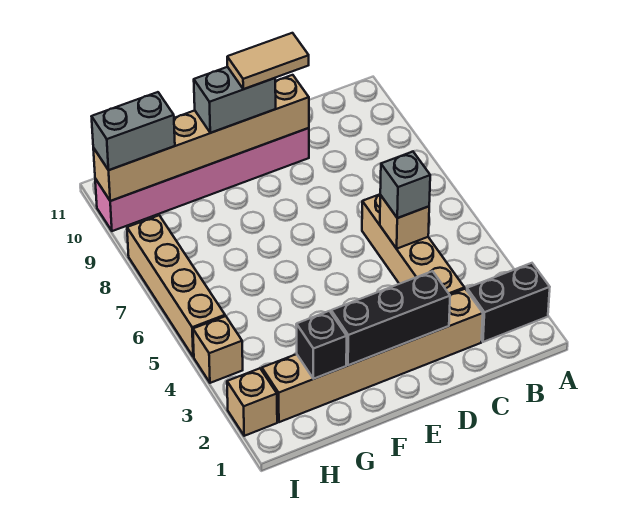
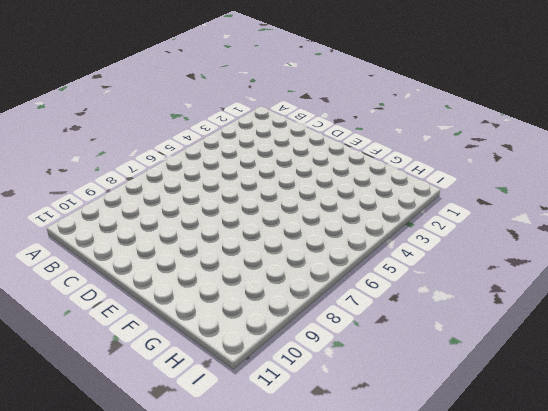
none -> black brick A2:B2 level 1
none -> tan brick C2:H2 level 1
none -> tan brick C3:C6 level 1

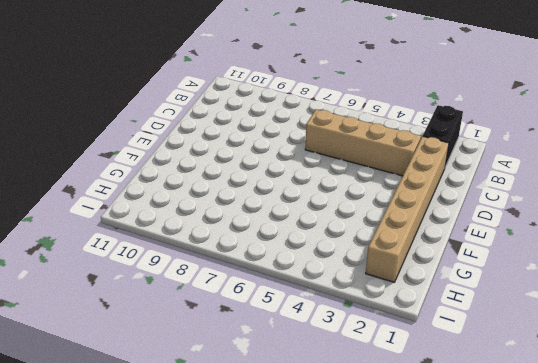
none -> pink brick D10:I10 level 1
none -> tan brick I2 level 1
none -> tan brick I4 level 1

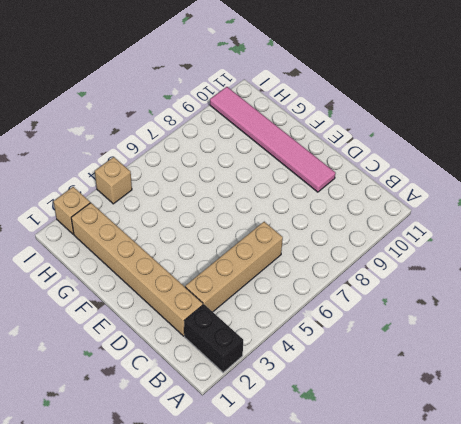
pink tile D10:I10 level 1 -> pink brick D10:I10 level 1
none -> tan brick I5:I8 level 1
none -> tan brick C5 level 2
none -> black brick D2:F2 level 2

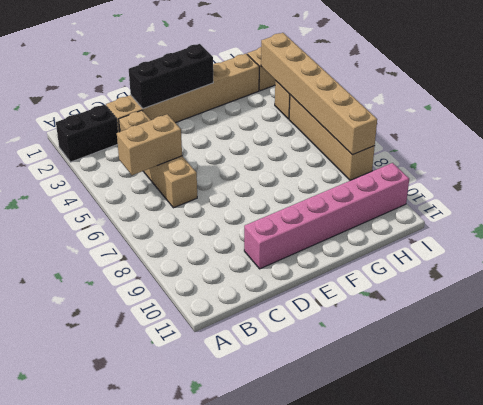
tan brick B5:C5 level 2 -> tan brick C5 level 2
tan brick I3:I8 level 2 -> tan brick D10:I10 level 2
none -> black brick G2 level 2
none -> grey brick C5 level 3
none -> grey brick E10:F10 level 3

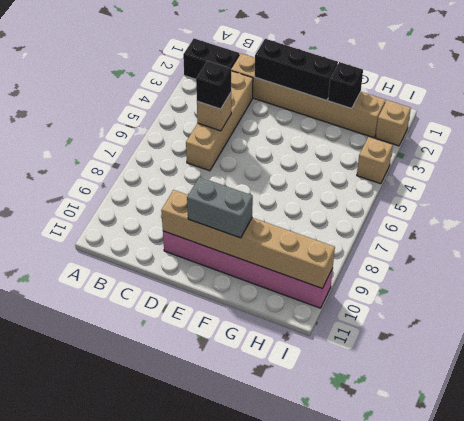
black brick C5 level 3 -> grey brick C5 level 3
none -> tan brick I5:I8 level 1
none -> grey brick H10:I10 level 3
none -> tan tile D10:E10 level 4

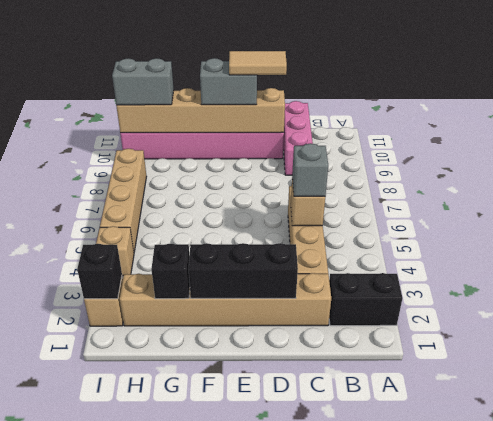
pink brick C9:C11 level 1 -> none
black brick I2 level 2 -> none

